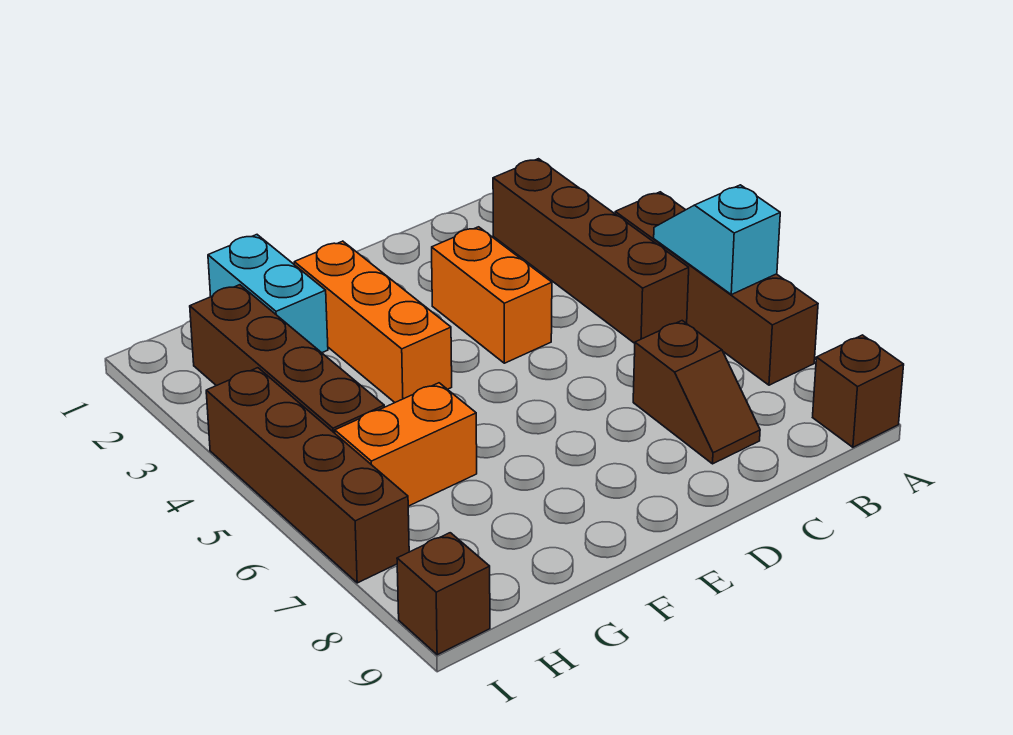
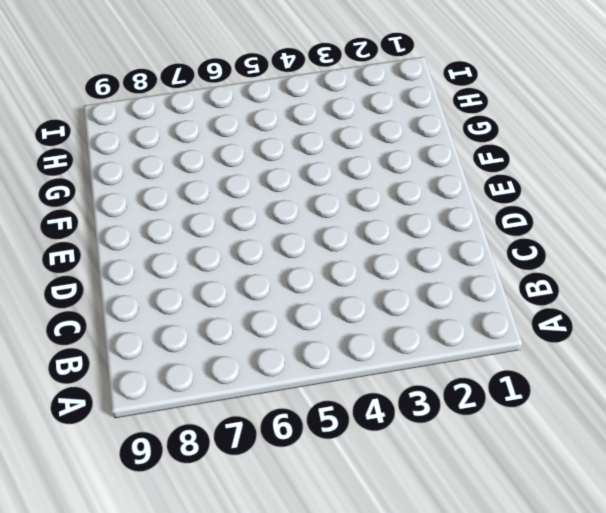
none -> brown brick A4:A7 level 1
none -> brown brick A9 level 1
none -> brown brick B2:B5 level 1

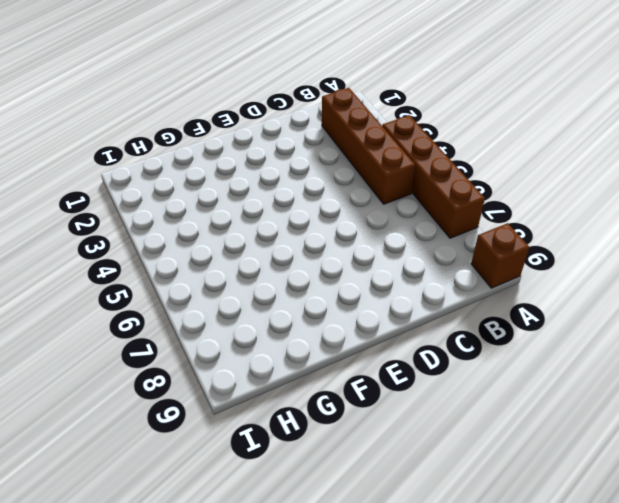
none -> brown slope C7:C8 level 1 top 7
none -> orange brick D3:D4 level 1
none -> orange brick F2:F4 level 1

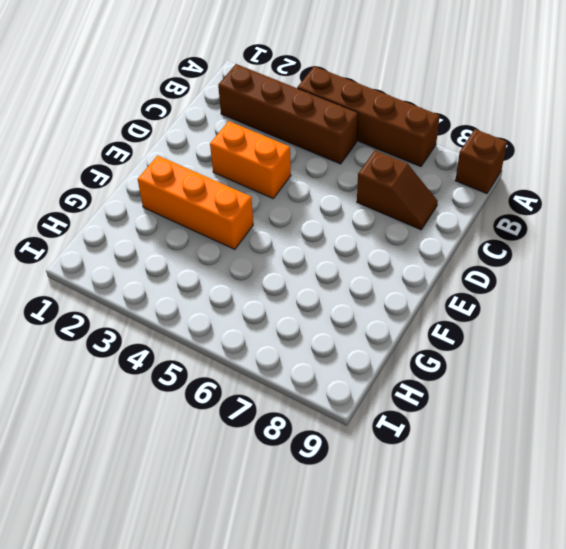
none -> cyan brick G1:G2 level 1
none -> orange brick G6:H6 level 1
none -> brown brick H2:H5 level 1

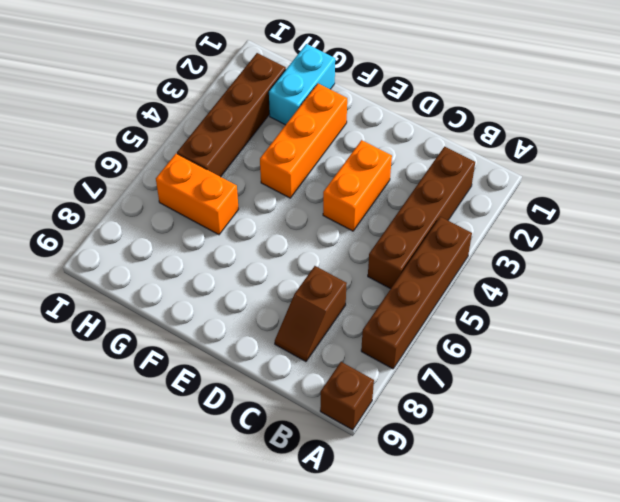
none -> brown brick I4:I7 level 1
none -> brown brick I9 level 1
none -> cyan slope A5:A6 level 2 top 6

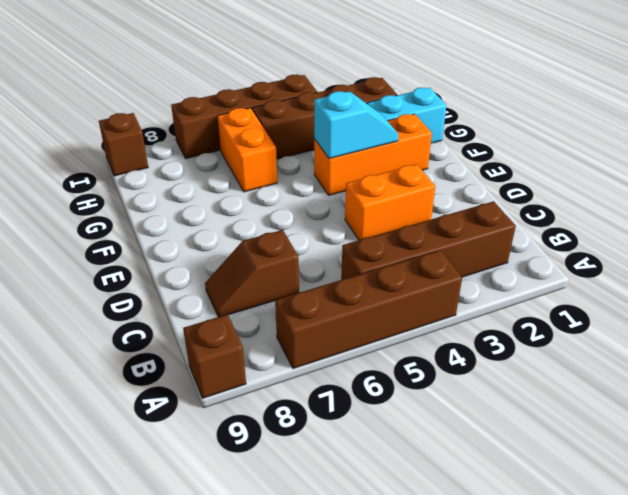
cyan slope F3:F4 level 2 top 4 -> cyan slope A5:A6 level 2 top 6

